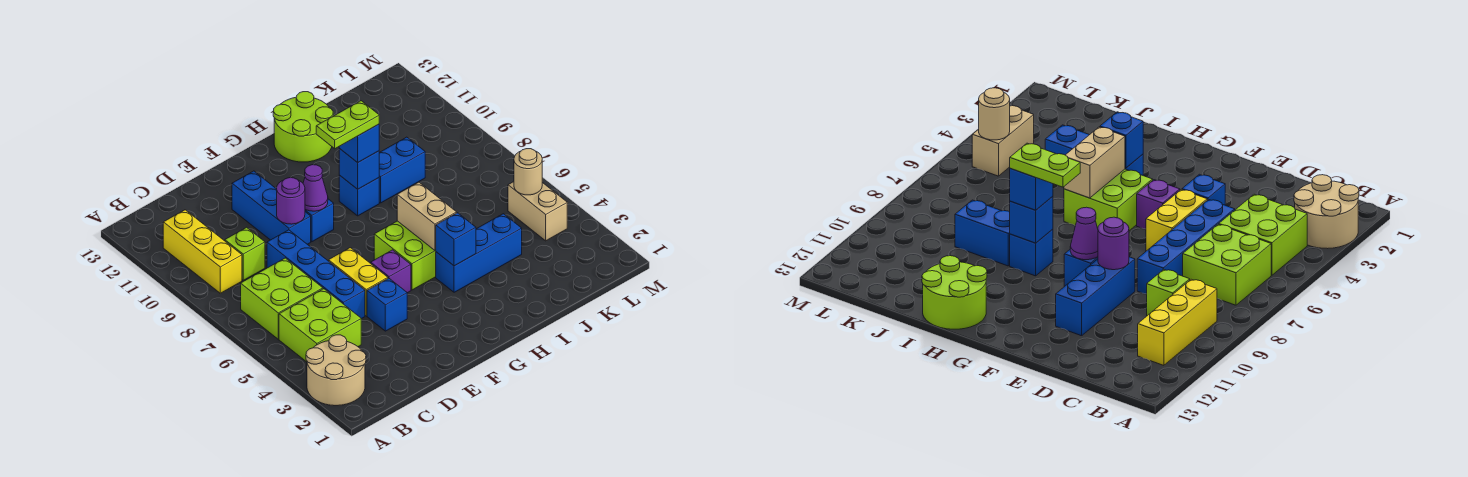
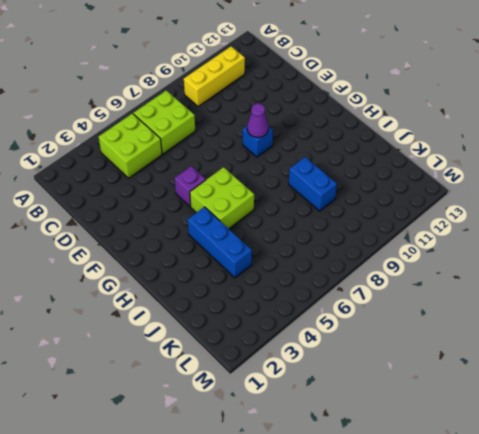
none -> tan round brick A2:B3 level 1
none -> lime brick C9 level 1
none -> blue brick D5:D8 level 1

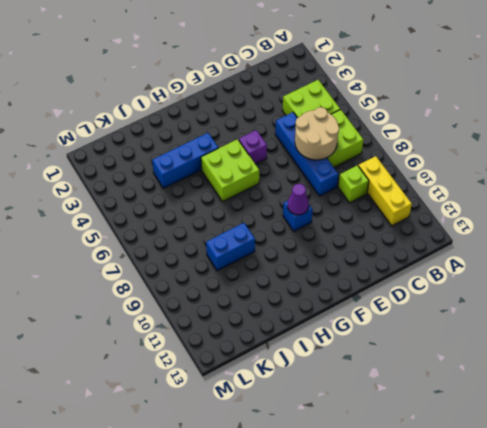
tan round brick C6:D7 level 2 -> tan round brick A2:B3 level 1
none -> blue brick E4 level 1
none -> yellow brick E5:E6 level 1
none -> blue brick E9:E11 level 1

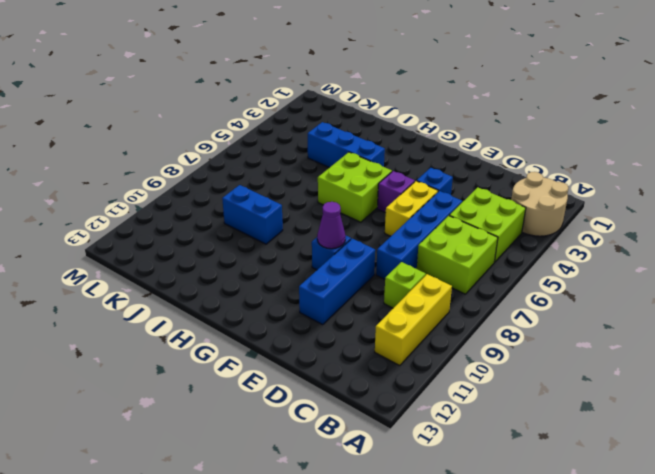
none -> blue brick H9 level 1
none -> lime round brick H12:I13 level 1
none -> tan brick L4:L5 level 1

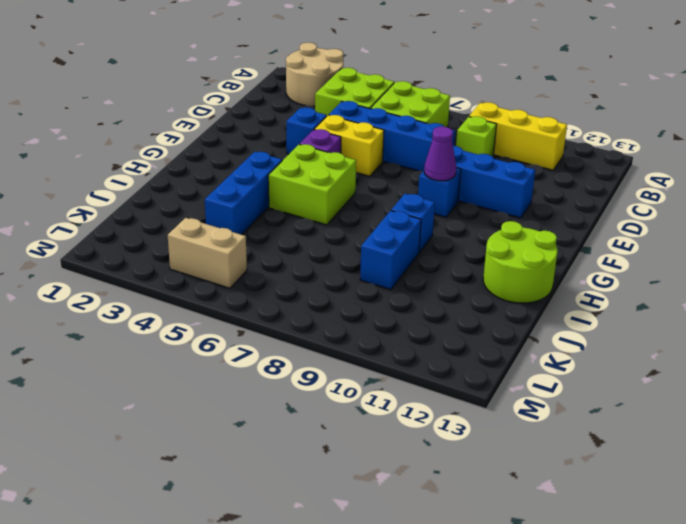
none -> purple round brick E9 level 2
none -> blue brick H4 level 2
none -> tan brick H5:H6 level 2

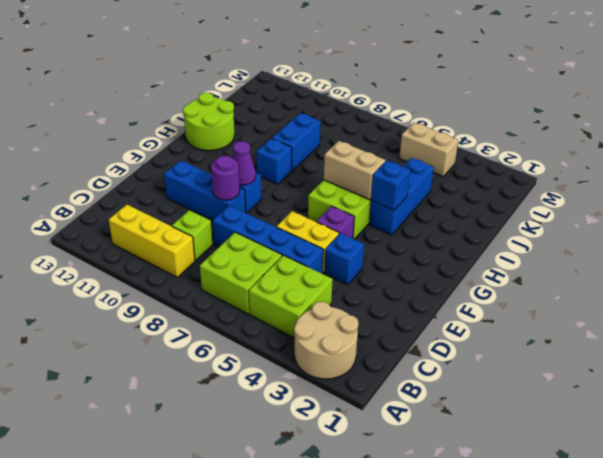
none -> blue brick H9 level 2
none -> tan round brick L5 level 2
none -> blue brick H9 level 3

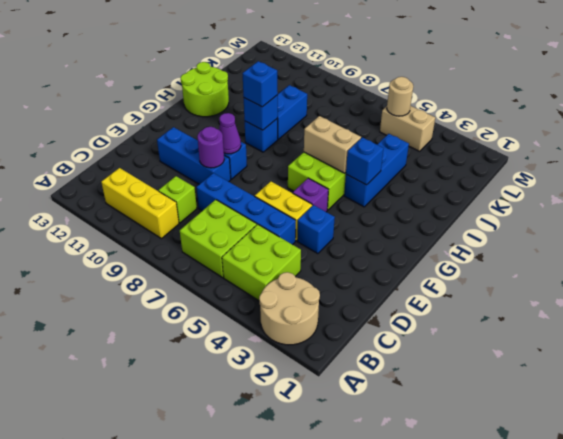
none -> lime plate G9:H9 level 4

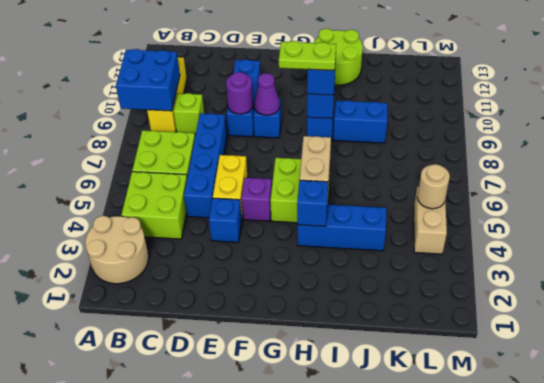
blue brick A9:B10 level 2 -> none

